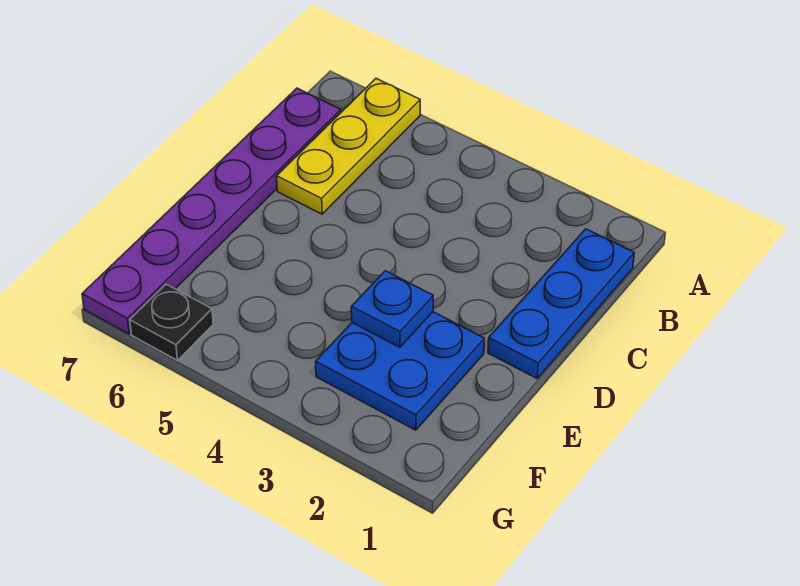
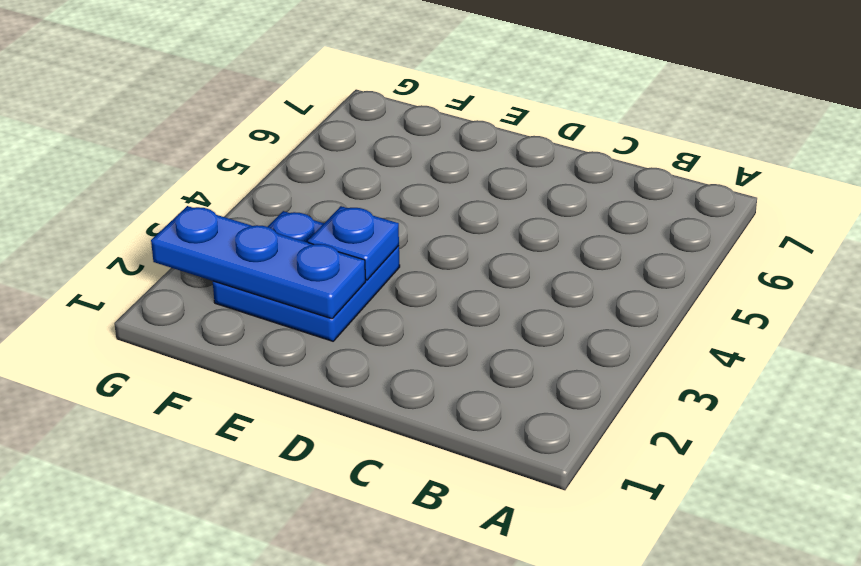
blue plate E2:G2 level 2 -> blue plate B1:D1 level 1
none -> yellow plate A6:C6 level 1
none -> purple plate B7:G7 level 1

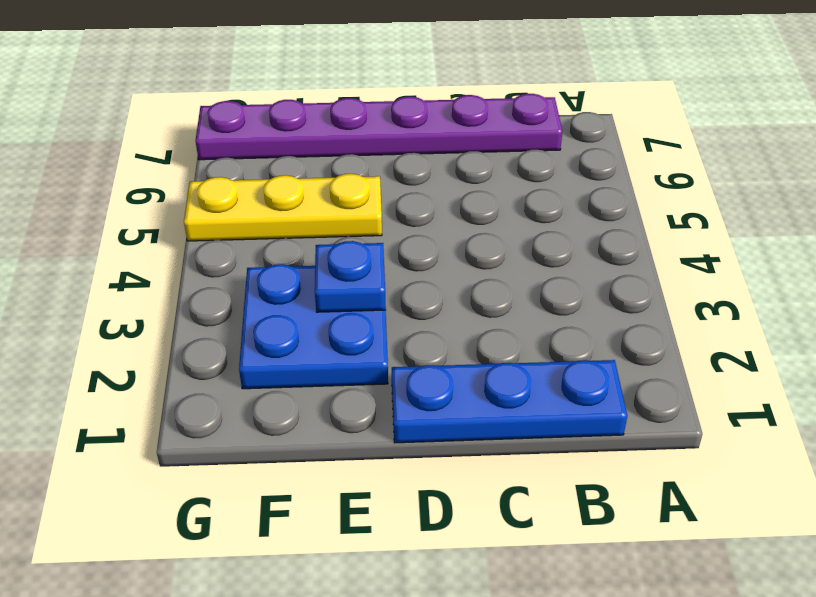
yellow plate E5:G5 level 1 -> yellow plate A6:C6 level 1
none -> black plate G6 level 1

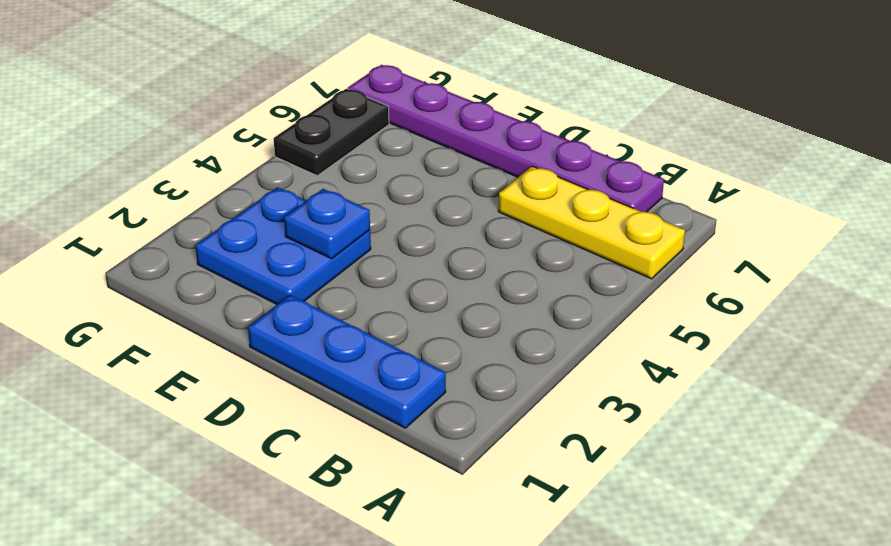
black plate G5:G6 level 1 -> black plate G6 level 1

